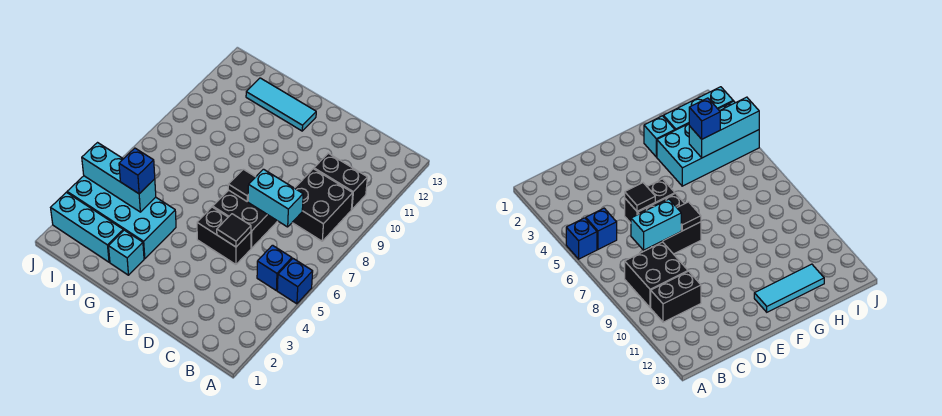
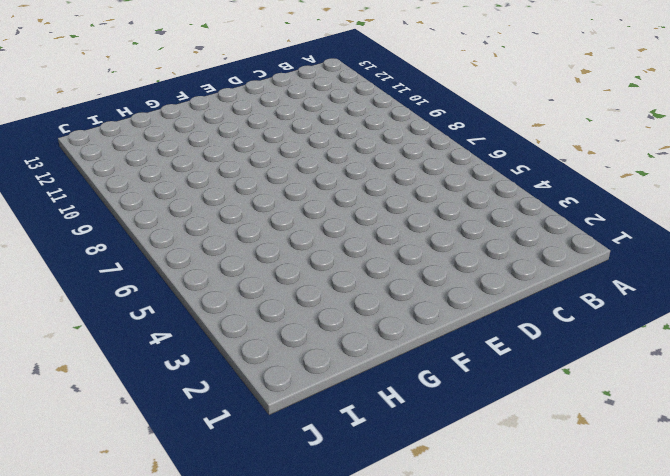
none -> blue brick A5 level 1
none -> blue brick B5 level 1
none -> black brick B8:C9 level 1

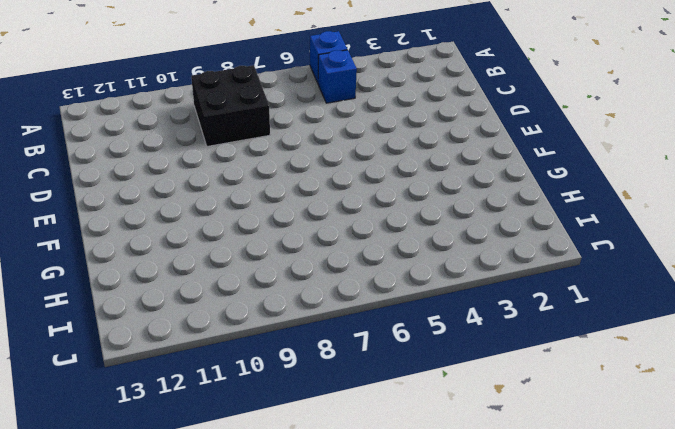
none -> black brick B10:C10 level 1
none -> black brick D5:E5 level 1
none -> black brick D6:E7 level 1

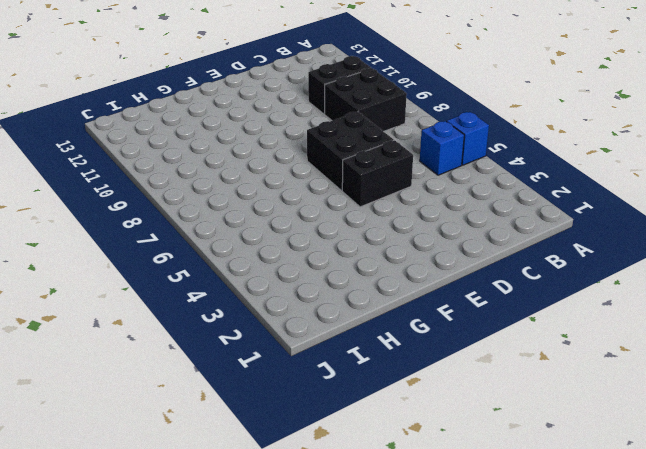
none -> cyan tile F12:H12 level 1
none -> cyan brick G2 level 1
none -> cyan brick G3:J4 level 1

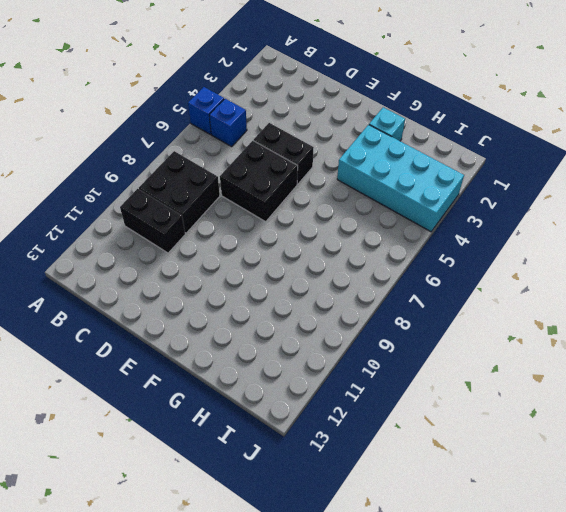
none -> cyan tile F12:H12 level 1
none -> cyan brick H2:J2 level 1
none -> cyan brick C7:D7 level 2

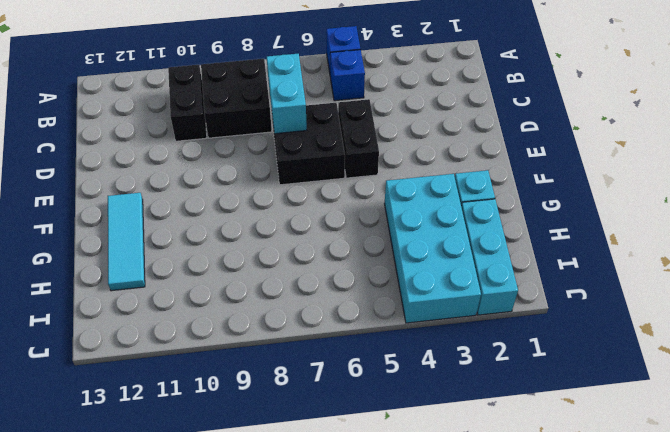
none -> black tile D5 level 2
none -> black tile E7 level 2
none -> cyan brick H4:J4 level 2

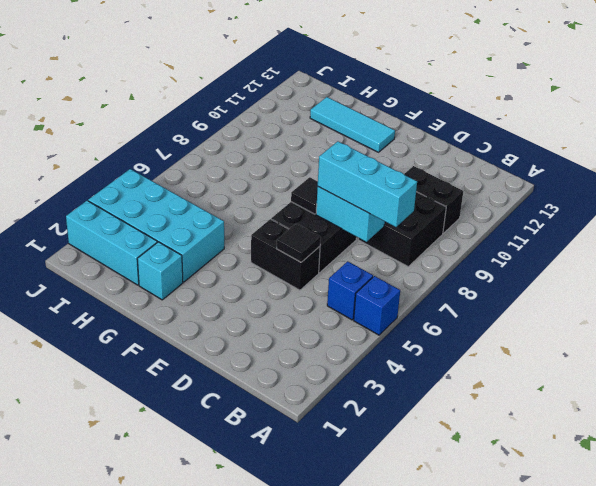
cyan brick B7:D7 level 3 -> cyan brick H4:J4 level 2
none -> blue brick H4 level 3

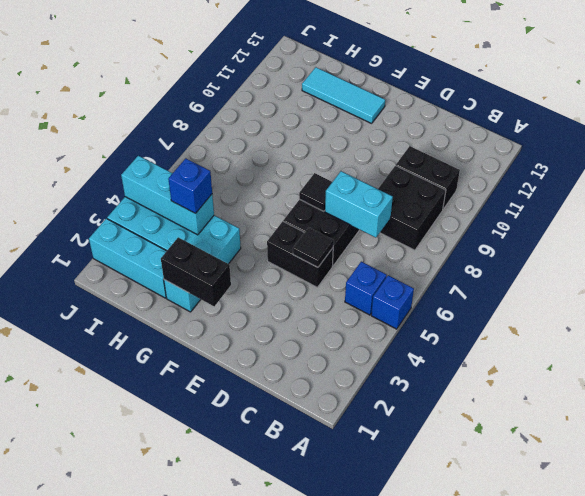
black brick F2:G2 level 2 -> none

